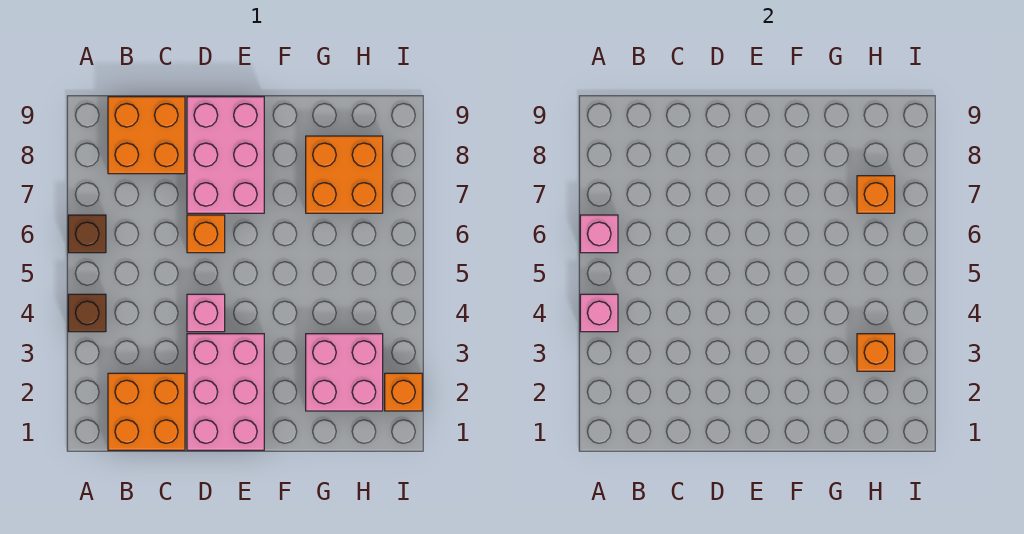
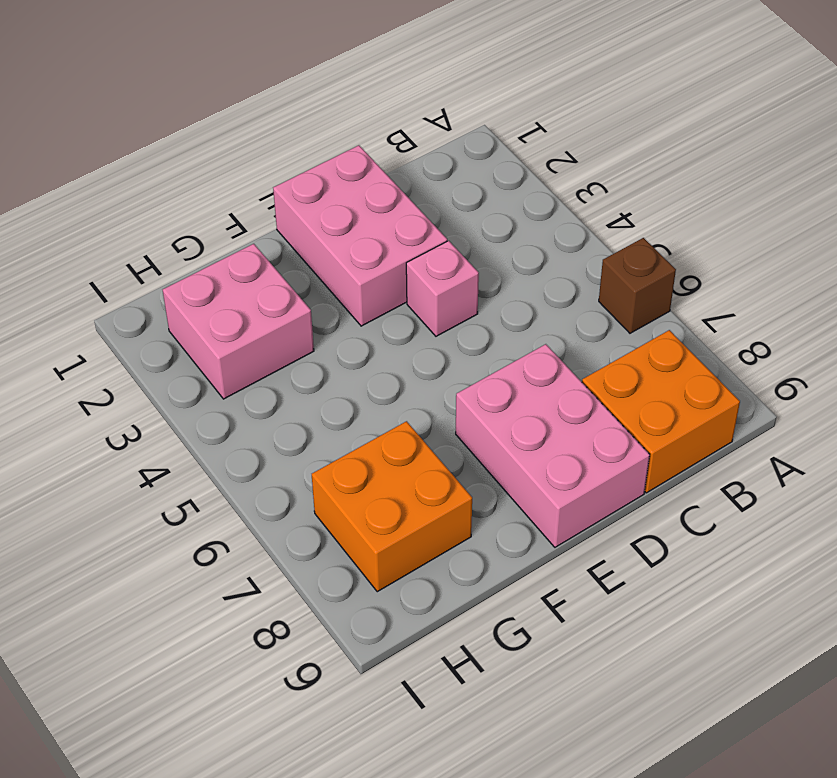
none -> brown brick A4 level 1
none -> orange brick B1:C2 level 1
none -> orange brick D6 level 1

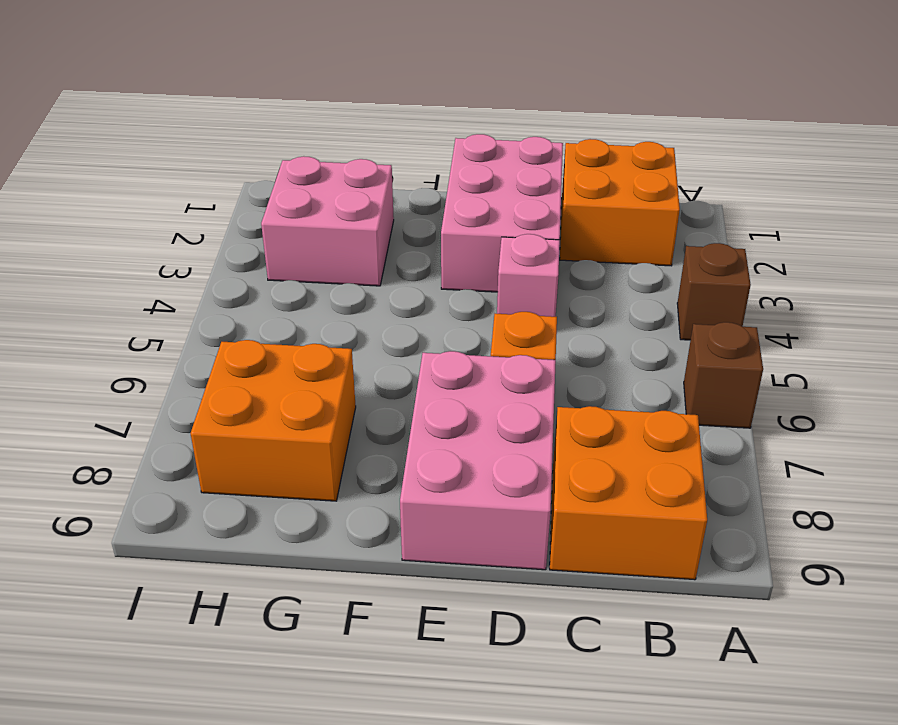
none -> orange brick I2 level 1
none -> pink brick A4 level 2
none -> pink brick A6 level 2

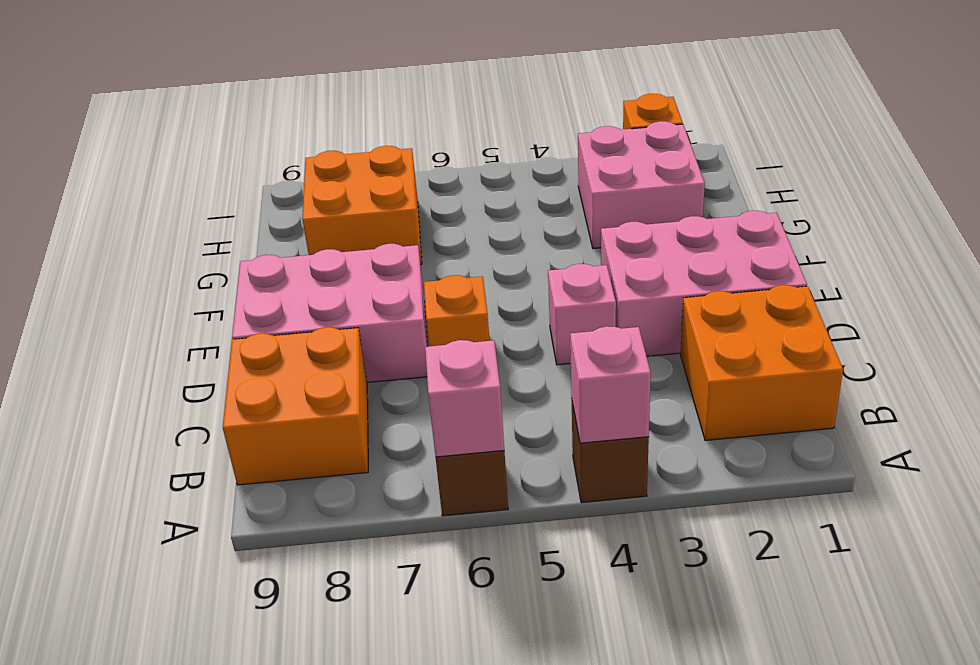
none -> orange brick H3 level 2
none -> orange brick H7 level 2

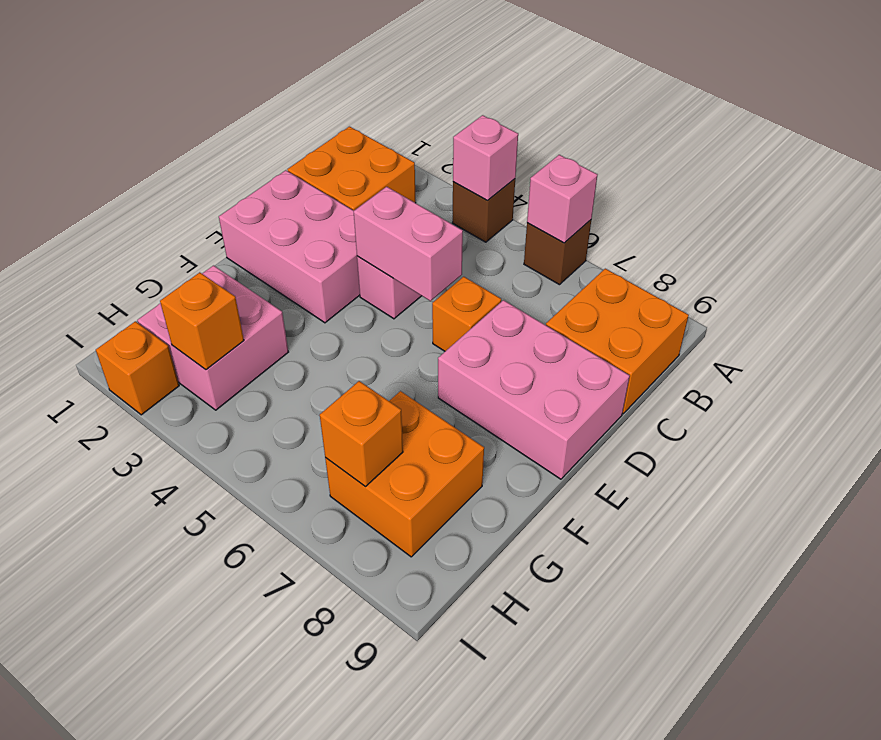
pink brick D4:D5 level 2 -> none

